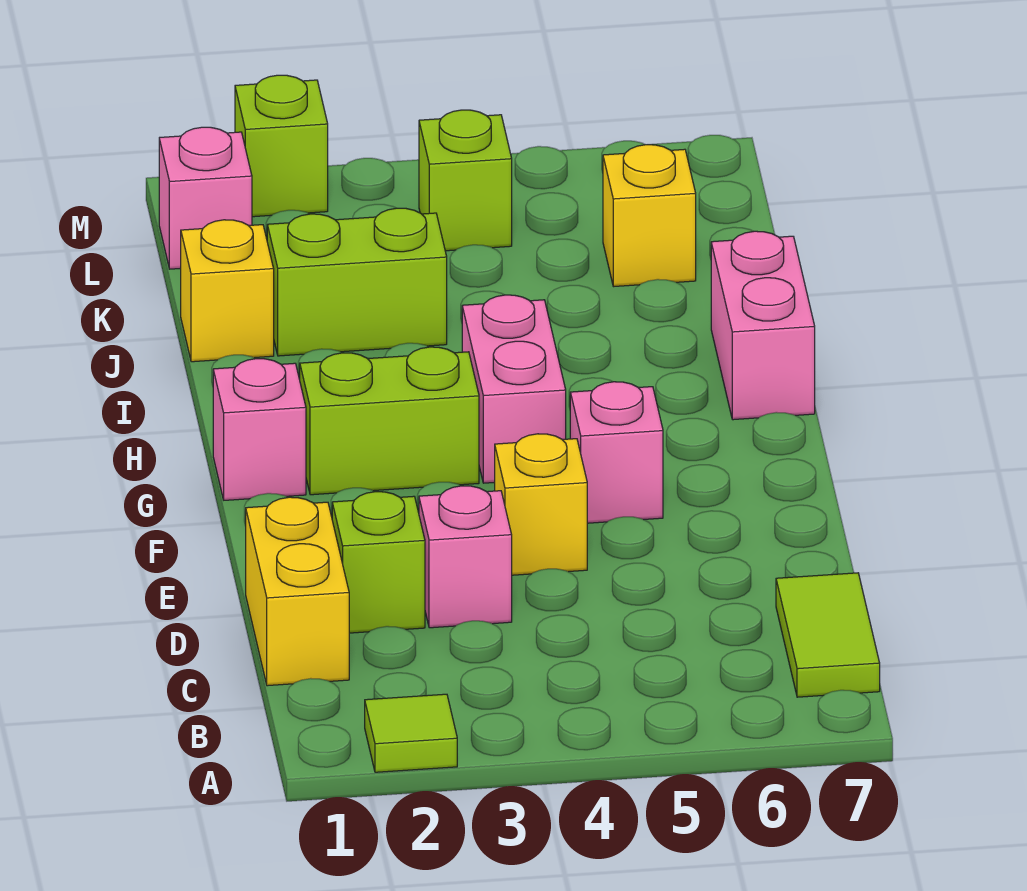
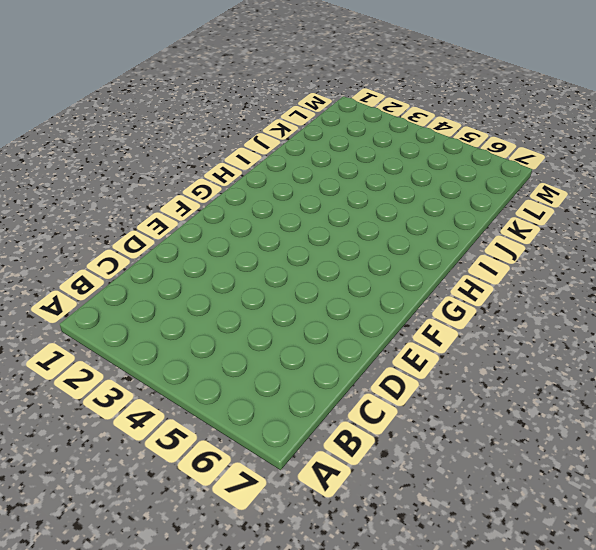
none -> lime tile A2 level 1
none -> lime tile B7:C7 level 1
none -> yellow brick C1:D1 level 1

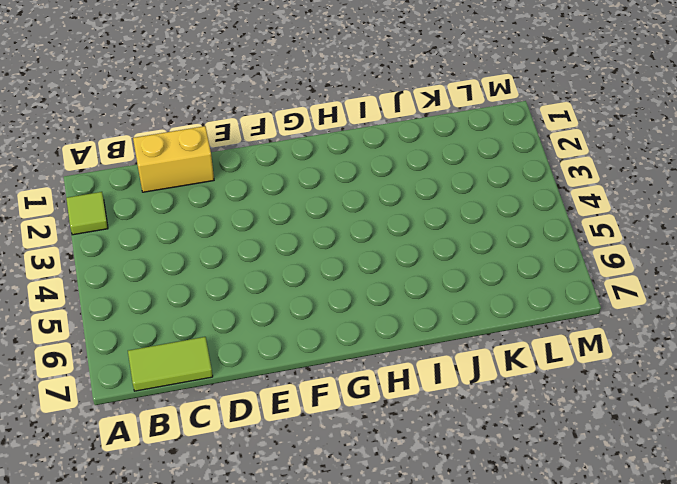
none -> lime brick D2 level 1
none -> pink brick D3 level 1
none -> yellow brick E4 level 1

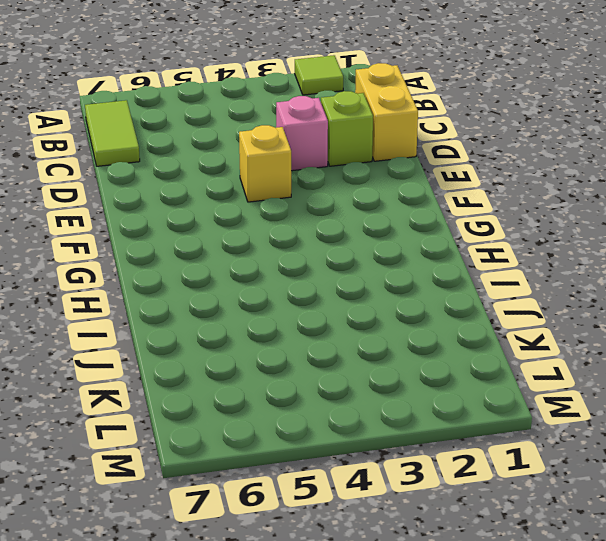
none -> pink brick F5 level 1
none -> pink brick G1 level 1
none -> lime brick G2:G3 level 1

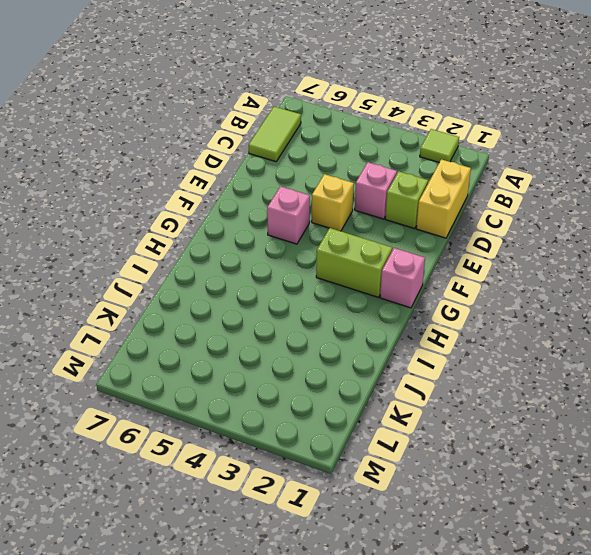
none -> pink brick G4:H4 level 1
none -> pink brick H7:I7 level 1
none -> yellow brick J1 level 1

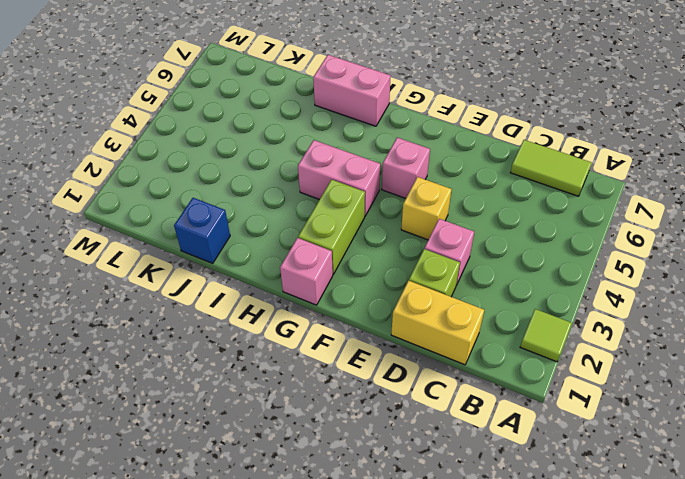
blue brick J1 level 1 -> yellow brick J1 level 1
none -> lime brick J2:J3 level 1
none -> yellow brick K6 level 1
none -> pink brick L1 level 1

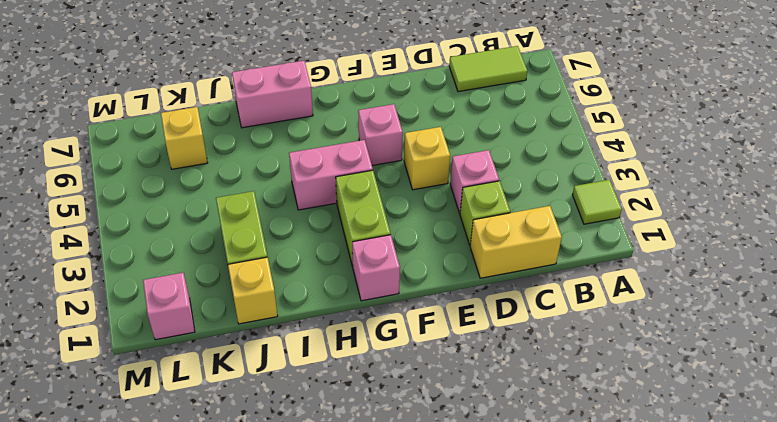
none -> lime brick L4 level 1
none -> lime brick M2 level 1

